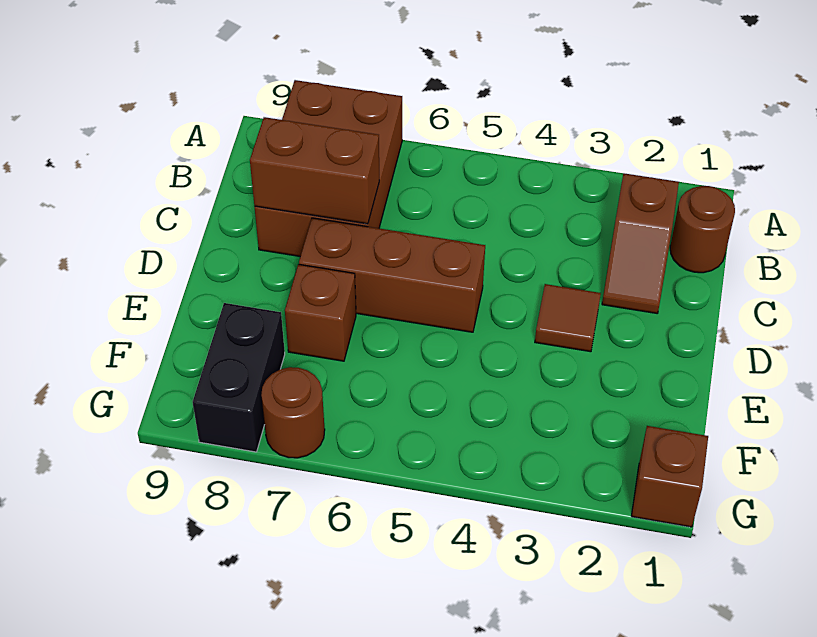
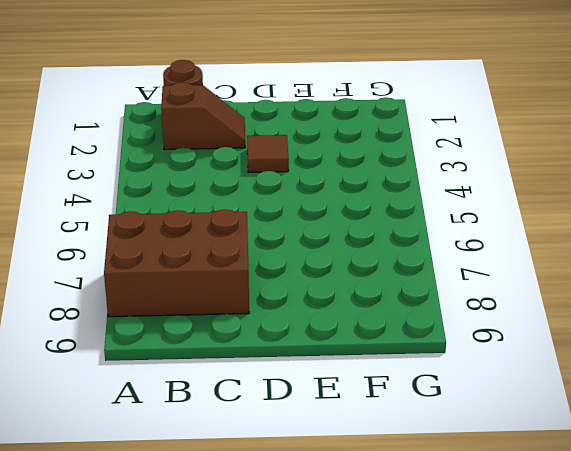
none -> brown brick D5:D7 level 1
none -> brown brick E7 level 1

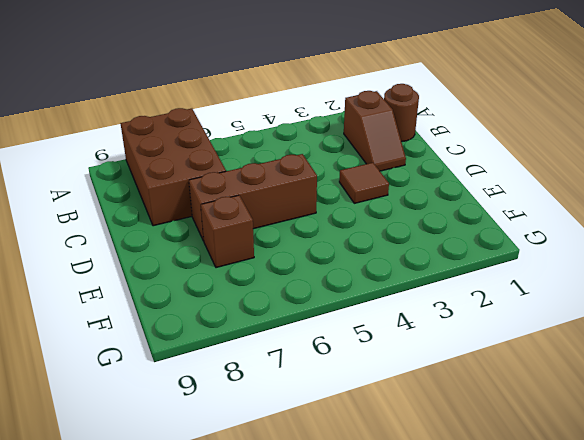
none -> black brick F8:G8 level 1
none -> brown brick G1 level 1

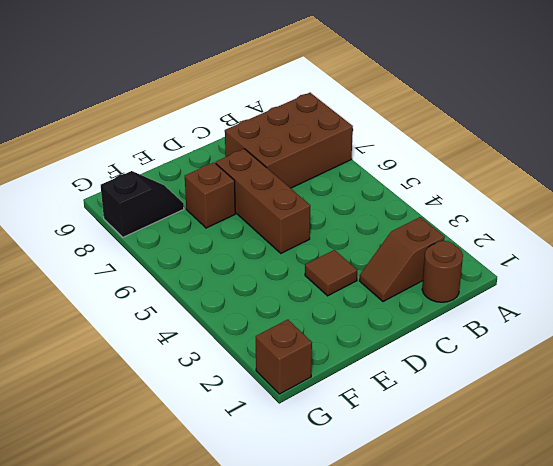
black slope F8:G8 level 1 top G -> black brick F8:G8 level 1
none -> brown round brick G7 level 1
none -> brown brick C7:C8 level 2

